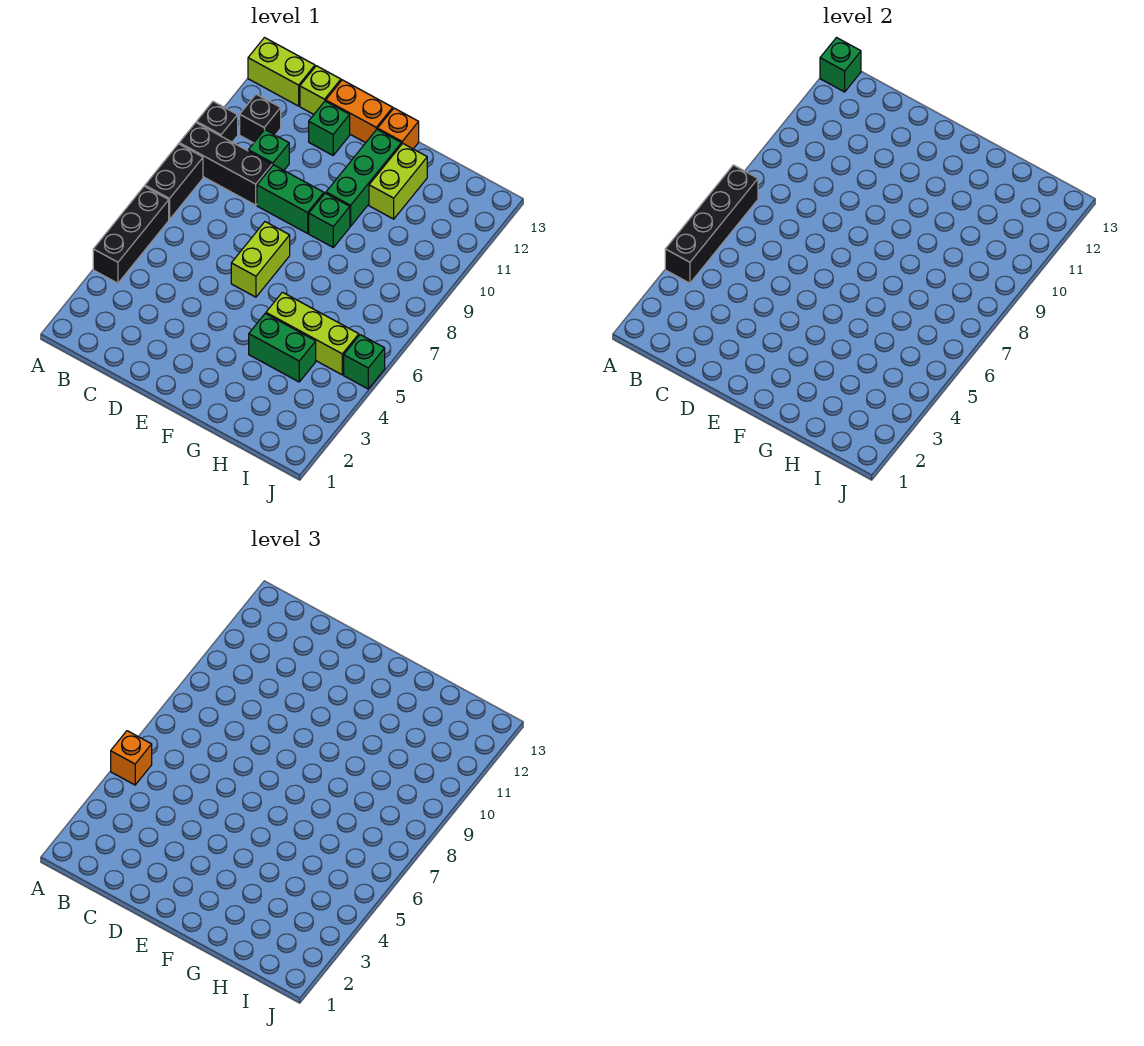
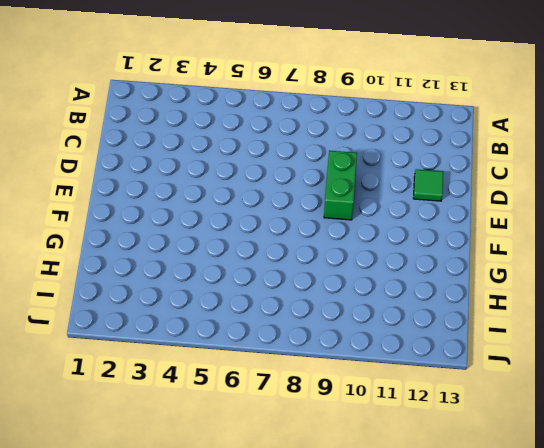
green tile D12 level 1 -> green brick D12 level 1
none -> black brick A4:A6 level 1
none -> black brick A7:A8 level 1
none -> black brick A9:C9 level 1

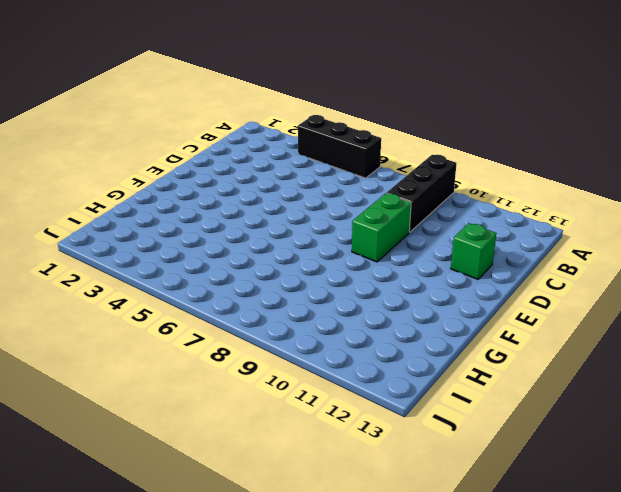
none -> black brick A7:A8 level 1
none -> black brick A10 level 1
none -> lime brick A13:B13 level 1

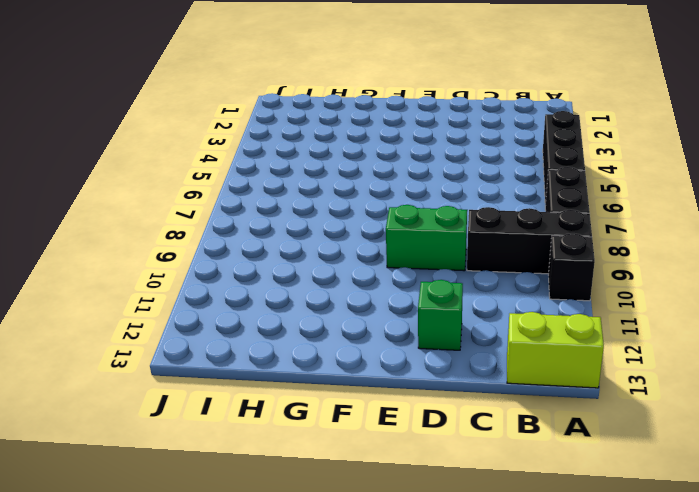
none -> black brick B11 level 1
none -> green brick C10 level 1
none -> lime brick C13 level 1

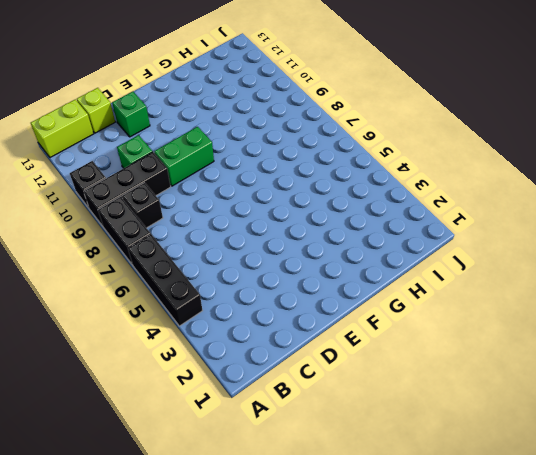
black brick B8 level 1 -> black brick B11 level 1
none -> orange brick D13:E13 level 1
none -> lime brick E6:E7 level 1
none -> green brick F9 level 1

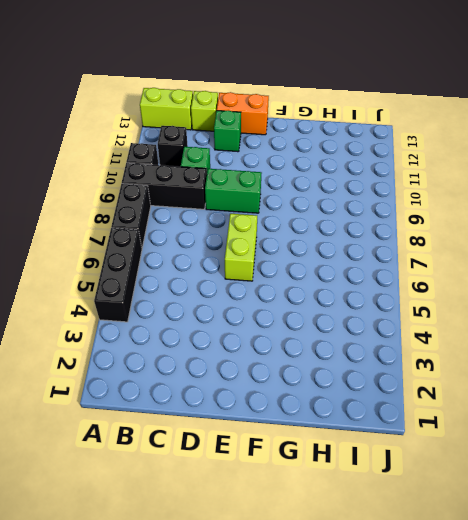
none -> green brick F9 level 1
none -> green brick F10:F12 level 1
none -> orange brick F13 level 1

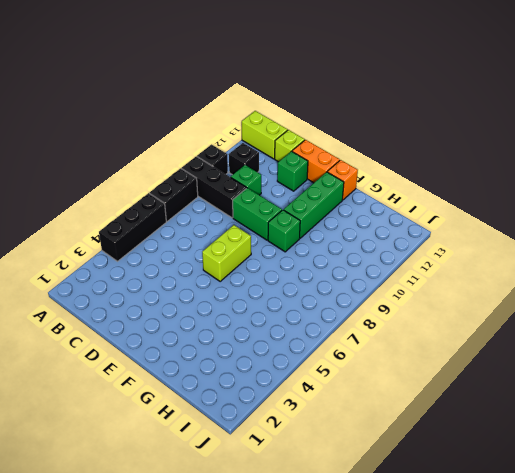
none -> green brick G4:H4 level 1
none -> lime brick G5:I5 level 1
none -> lime brick G11:G12 level 1

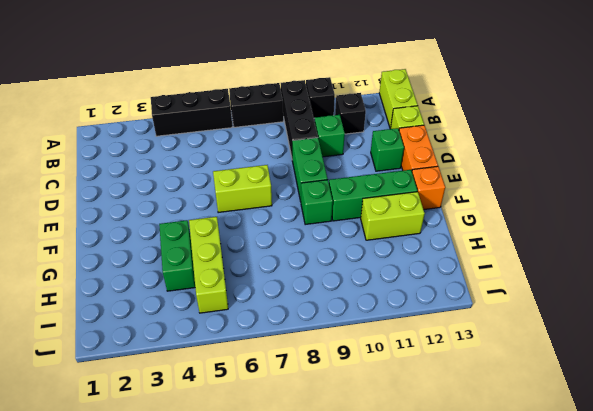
none -> green brick J5 level 1
none -> black brick A4:A7 level 2
none -> green brick A13 level 2

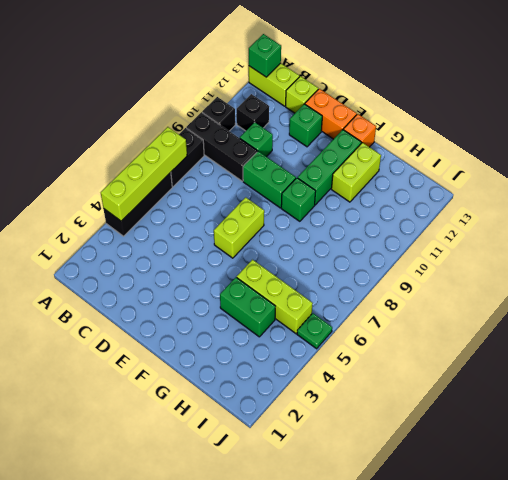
lime brick A4:A7 level 2 -> black brick A4:A7 level 2
green plate J5 level 1 -> green brick J5 level 1
none -> orange brick A5 level 3

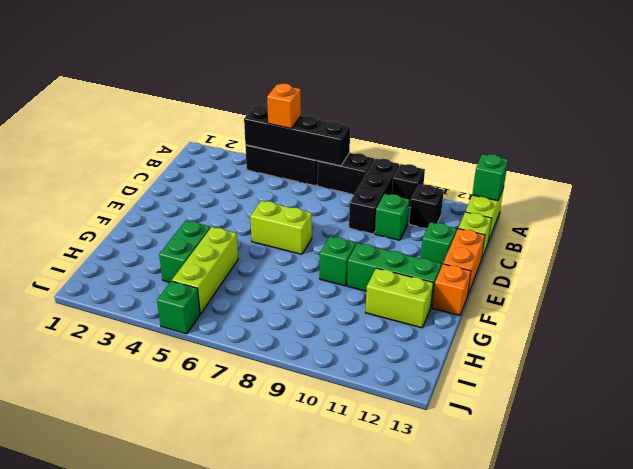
none -> green brick D9:E9 level 1

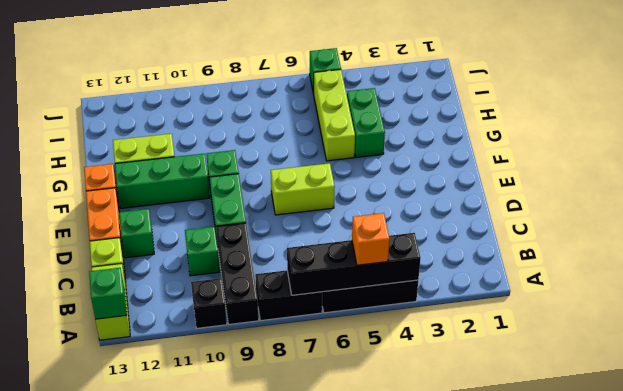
none -> black brick B11 level 1

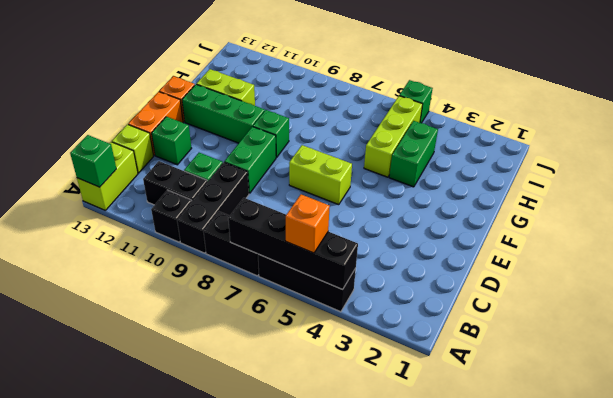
black brick B10:B11 level 1 -> black brick B11 level 1

